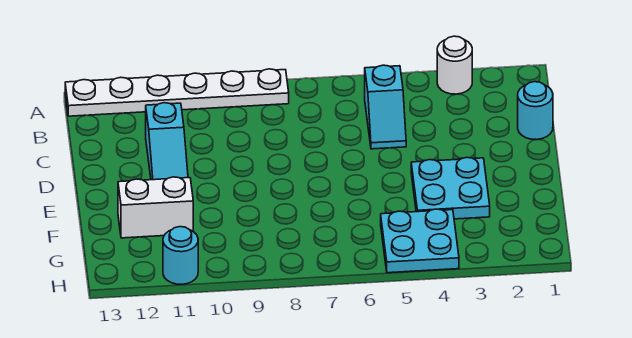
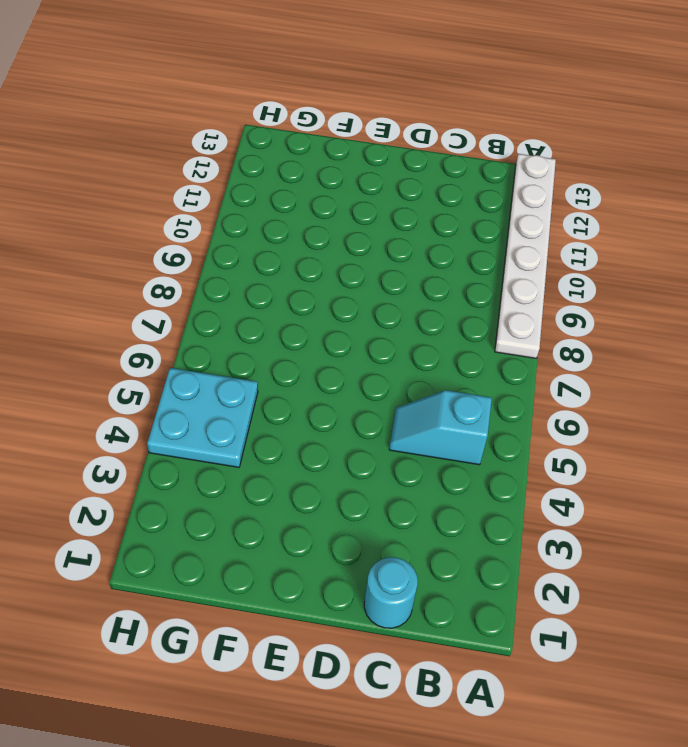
none -> white round brick A3 level 1
none -> cyan slope C11:E11 level 1 top C

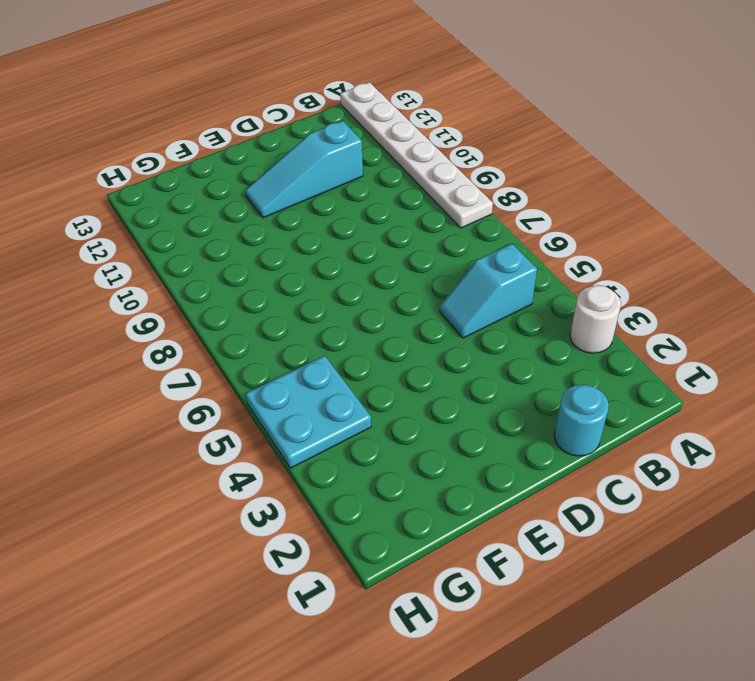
none -> cyan plate E3:F4 level 1
none -> white brick F11:F12 level 1

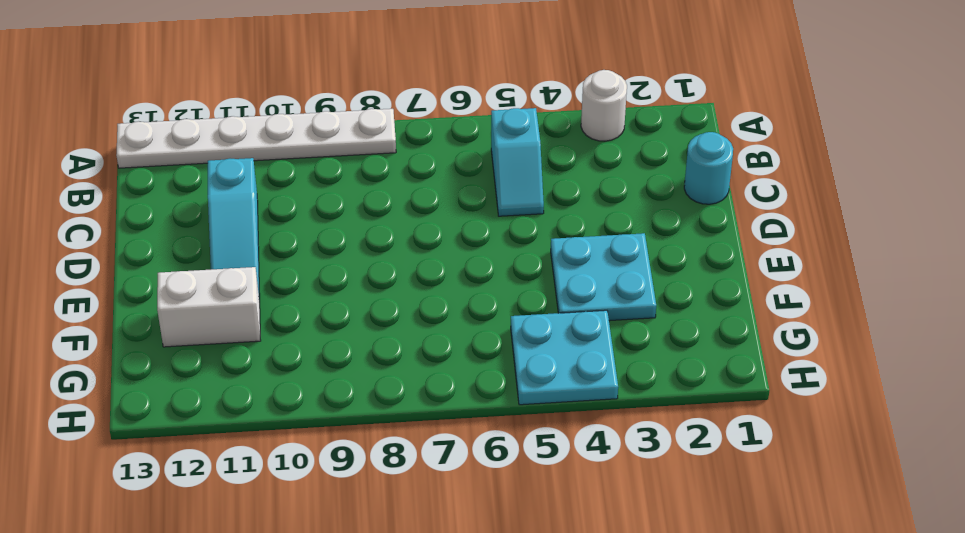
none -> cyan round brick H11 level 1

